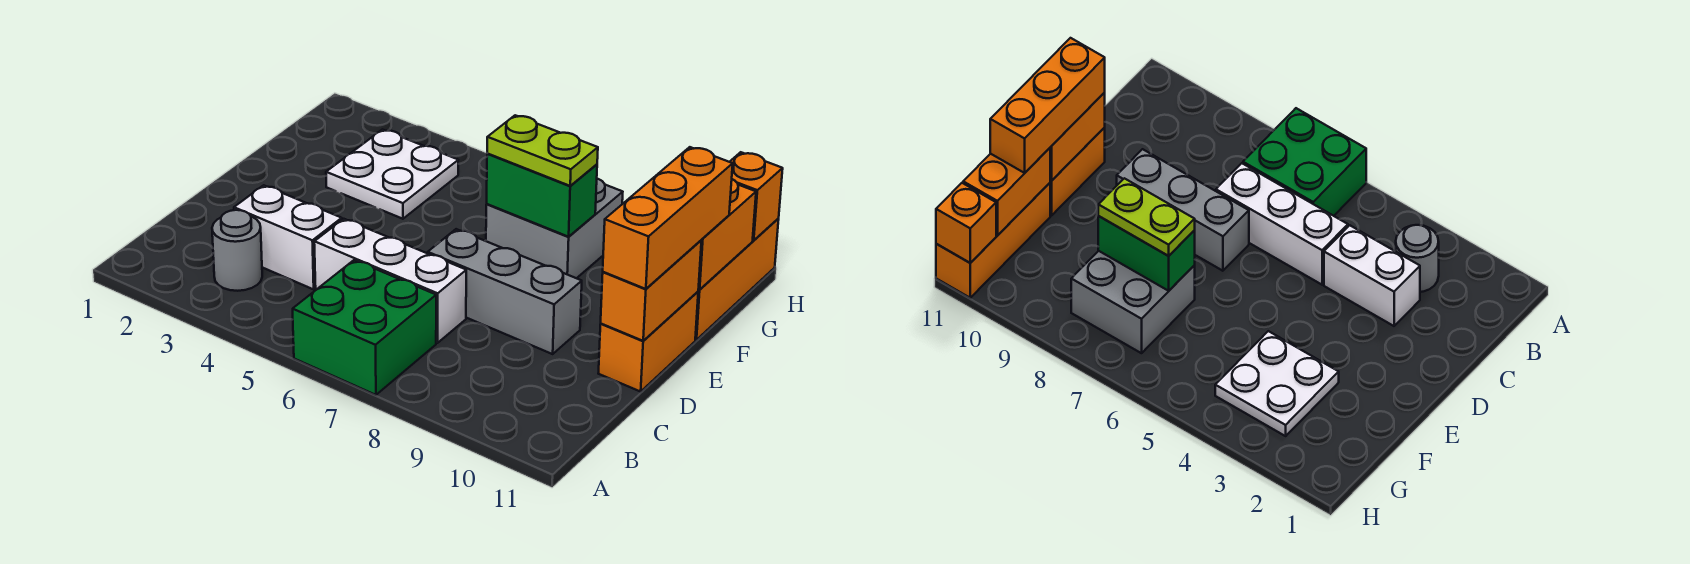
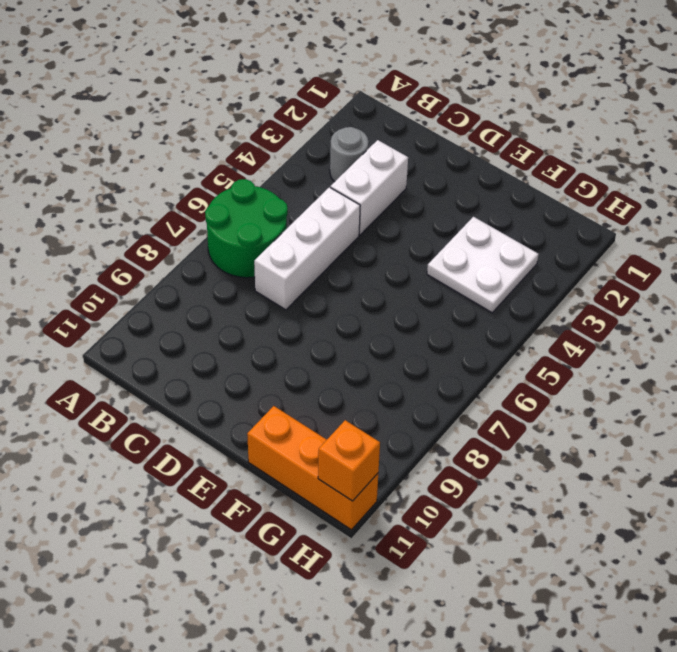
green round brick A6:B7 level 1 -> green brick A6:B7 level 1
none -> grey brick D7:D9 level 1
none -> orange brick D11:E11 level 1
none -> grey brick F7:G8 level 1

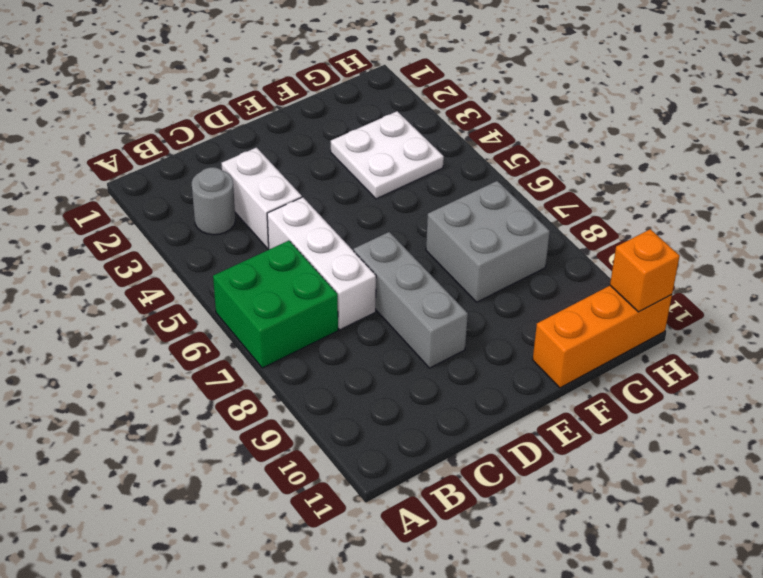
none -> orange brick D11:E11 level 1
none -> orange brick D11:E11 level 2
none -> green brick F7:F8 level 2

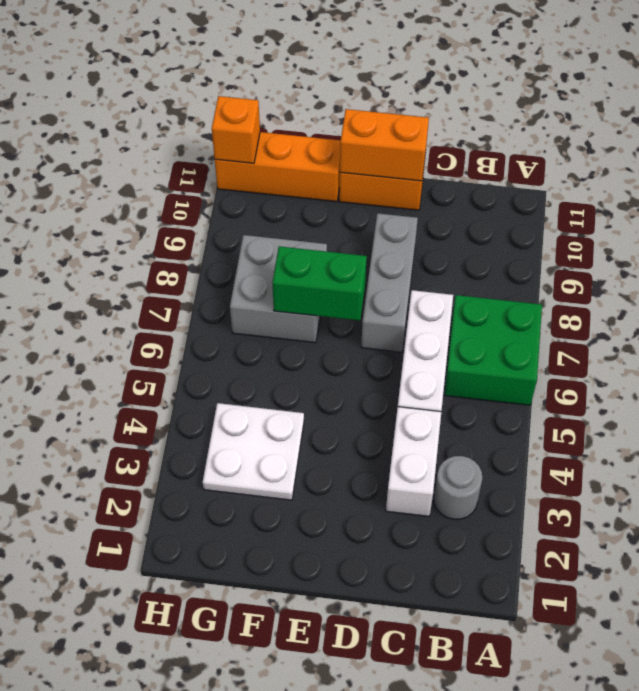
green brick E7:F7 level 2 -> green brick F7:F8 level 2
none -> orange brick F11:G11 level 2
none -> orange brick D11:F11 level 3
none -> lime plate F7:F8 level 3

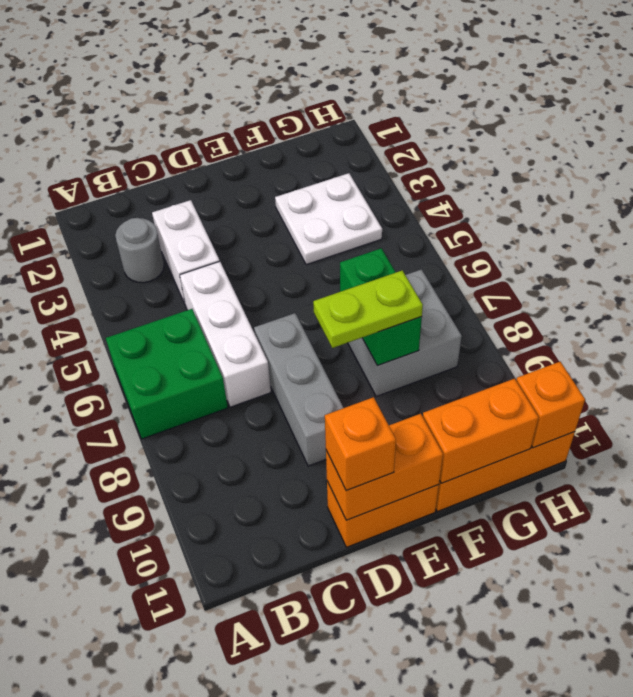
orange brick D11 level 3 -> orange brick D11:F11 level 3
lime plate E8:F8 level 3 -> lime plate F7:F8 level 3

